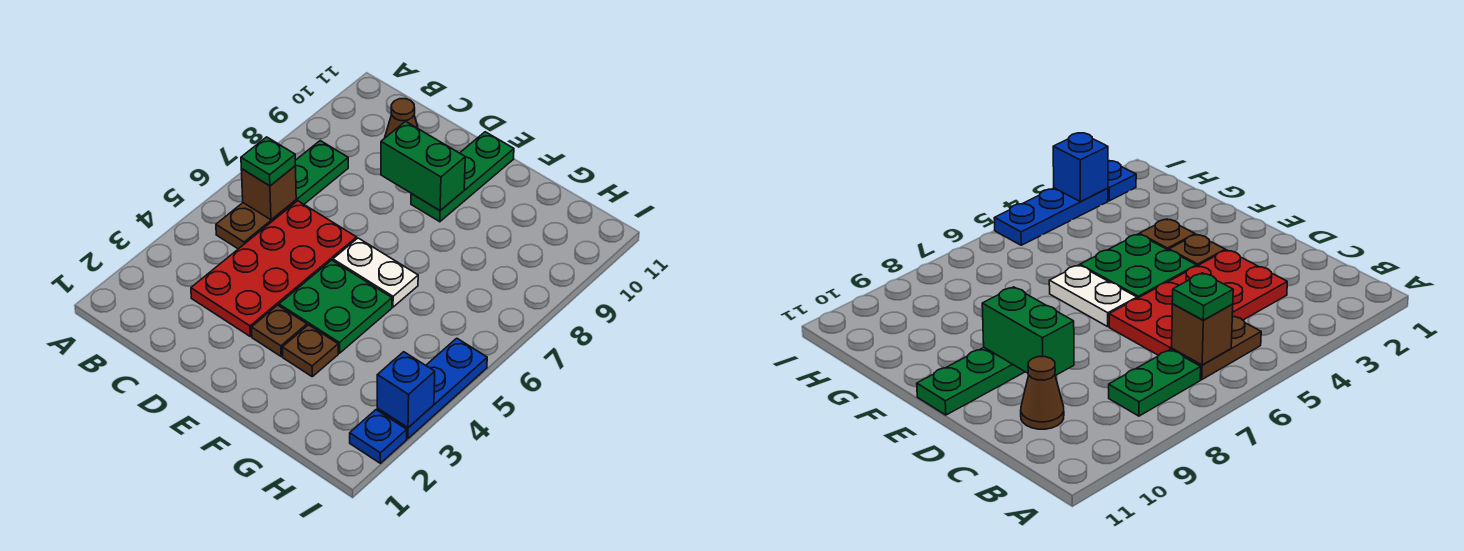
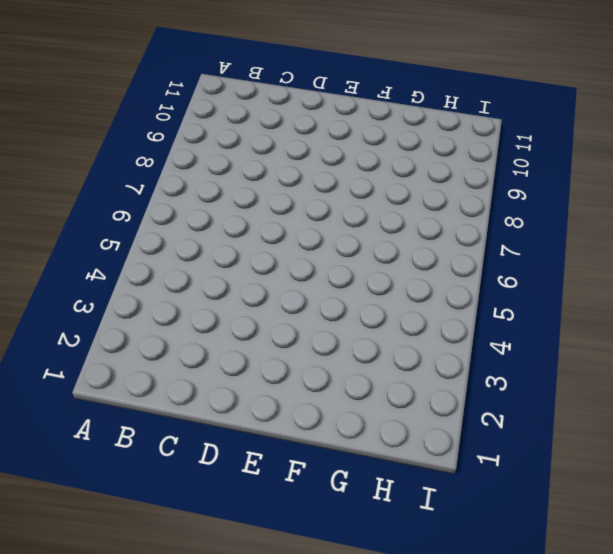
none -> brown plate B5:B6 level 1
none -> green plate B7:B8 level 1
none -> red plate C3:D6 level 1

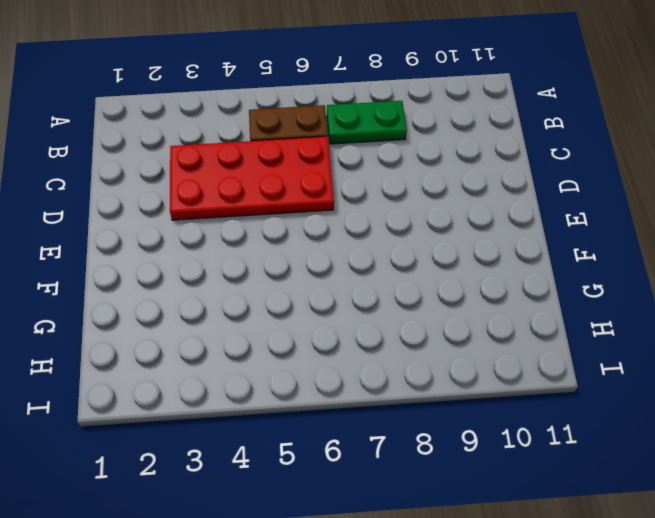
none -> brown cone C10 level 1
none -> brown plate E3 level 1
none -> green plate E4:F5 level 1

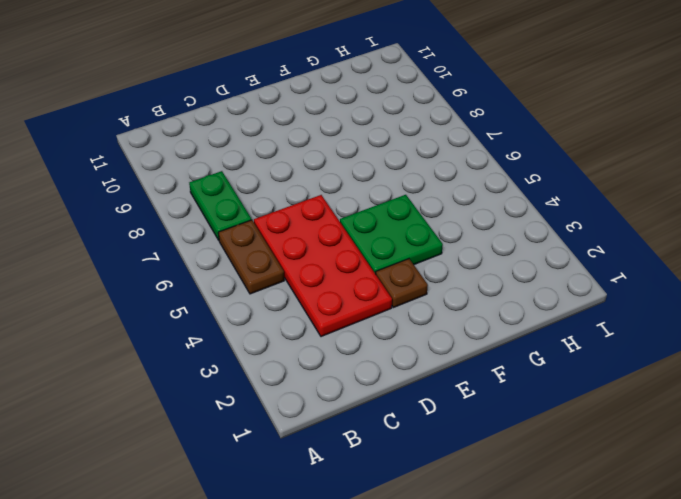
none -> brown cone C10 level 1
none -> white plate E6:F6 level 1
none -> green plate E9:E11 level 1

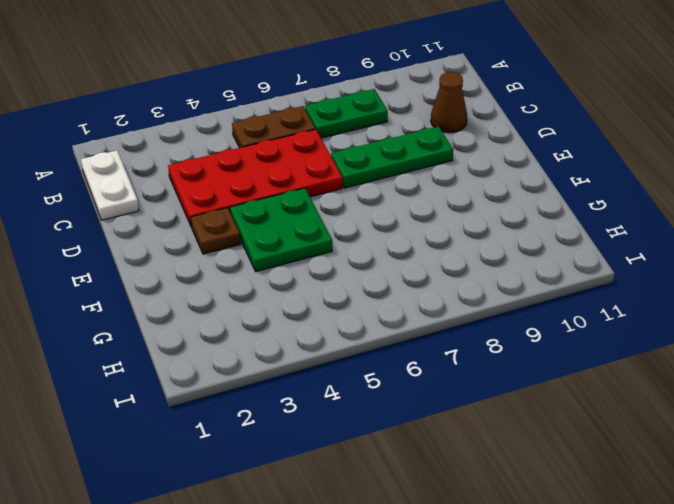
white plate B1:C1 level 1 -> white plate E6:F6 level 1
green plate D7:D9 level 1 -> green plate E9:E11 level 1
none -> brown plate F3 level 1
none -> blue plate I2 level 1
none -> blue plate I3:I5 level 1

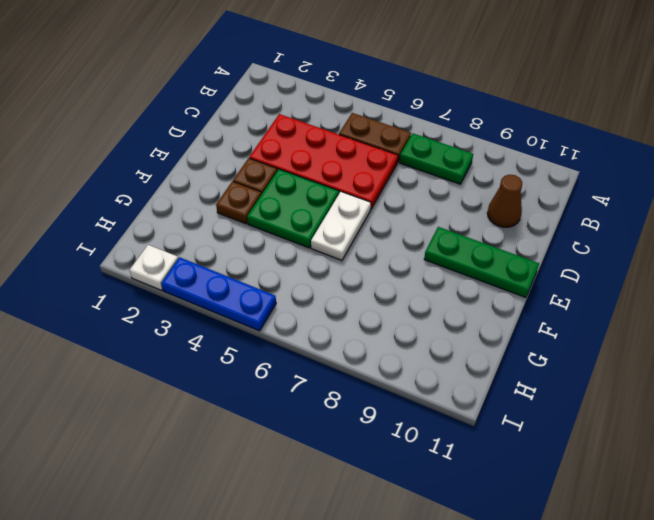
white plate I2 level 1 -> blue plate I2 level 1
none -> brown brick B6 level 2
none -> green brick D9:E9 level 2
none -> blue brick I3 level 2

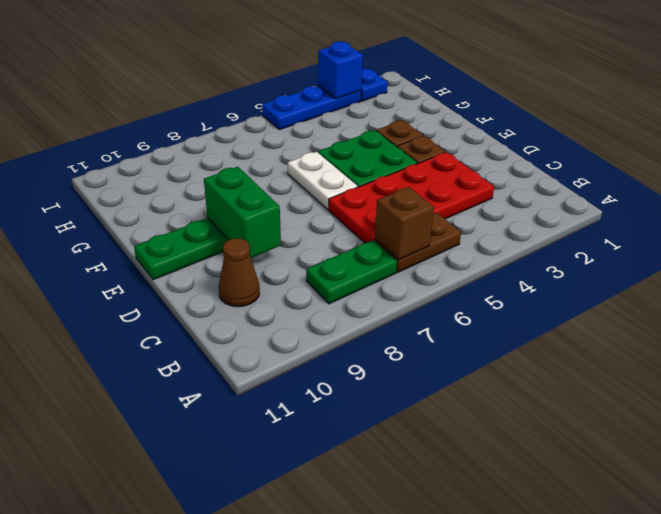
none -> green plate B6 level 3

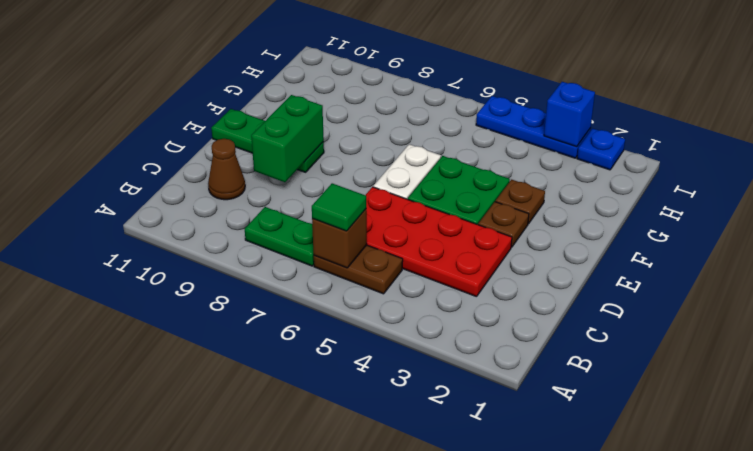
green tile B6 level 3 -> green plate B6 level 3

